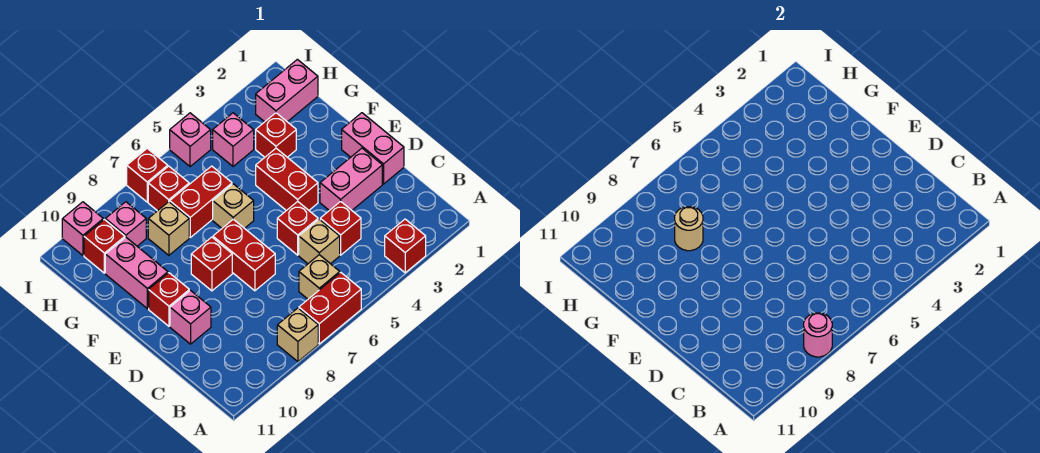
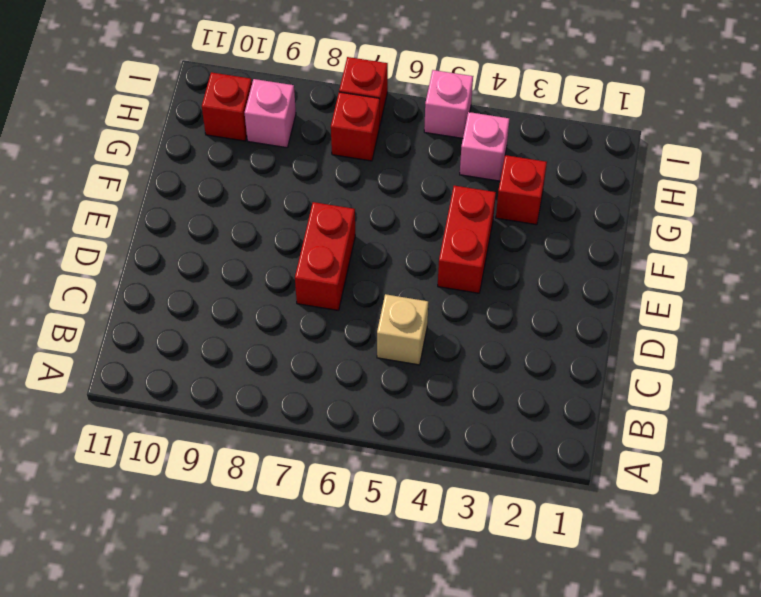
none -> red brick A3 level 1
none -> red brick A6:A7 level 1
none -> tan brick A8 level 1

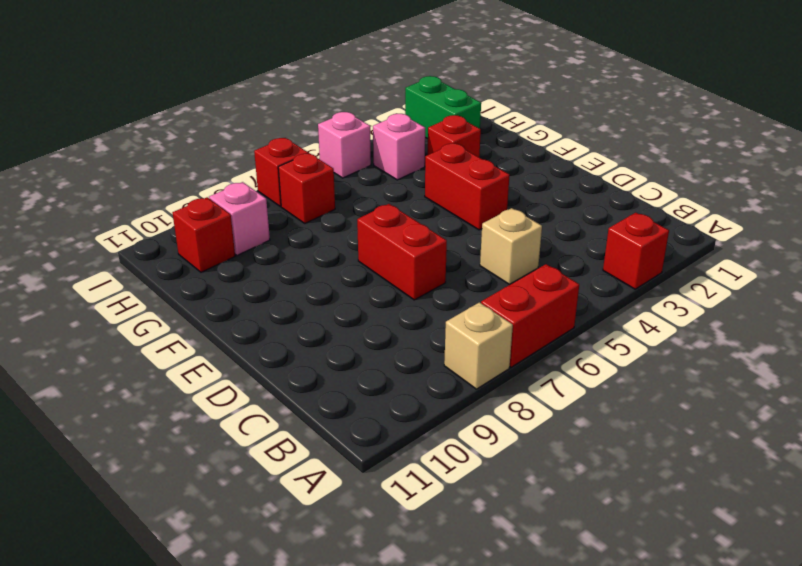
green brick H2:I2 level 1 -> pink brick H1:H2 level 1
none -> tan brick B6 level 1
none -> red brick C4 level 1
none -> pink brick D1:E1 level 1

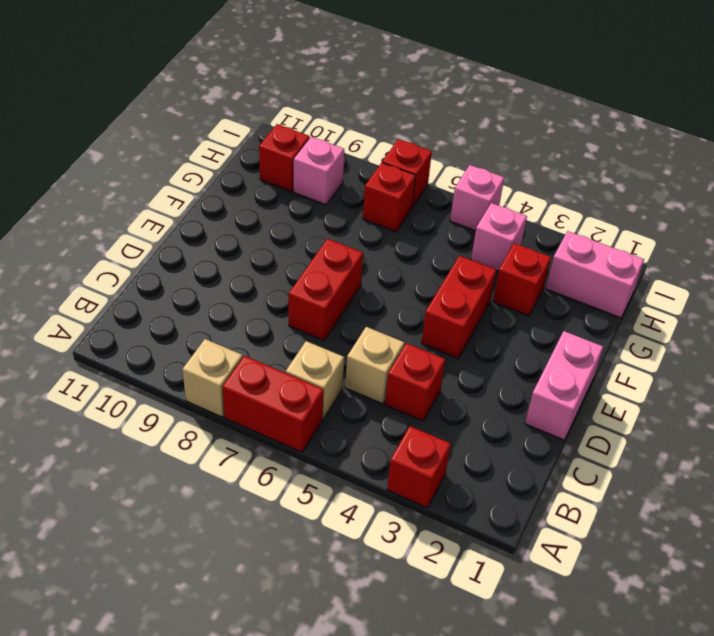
none -> pink brick D2:D3 level 1
none -> red brick D5 level 1
none -> pink brick D10 level 1

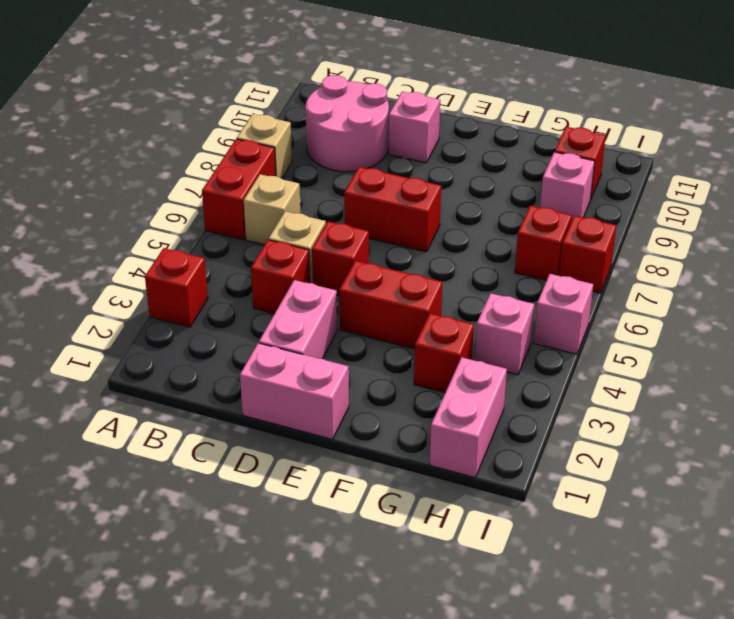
pink round brick B9:C10 level 1 -> none
none -> red brick E8 level 1
none -> red brick E10 level 1
none -> tan brick F6 level 1

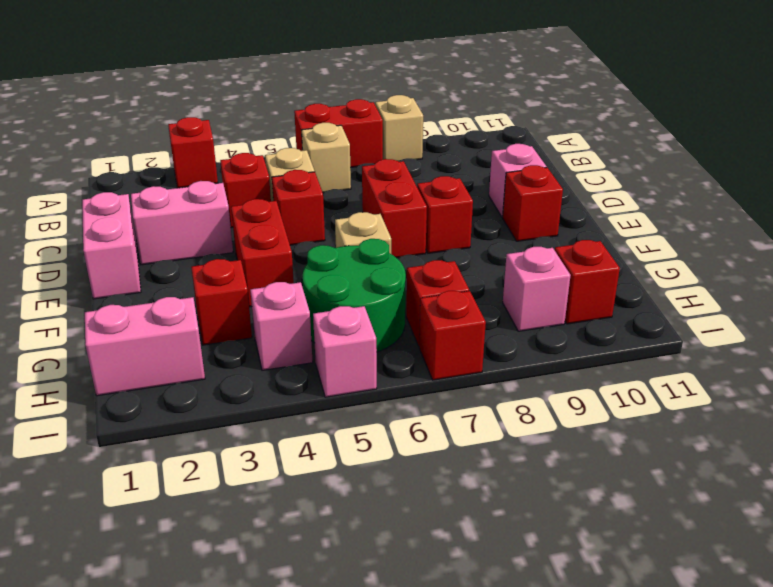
green round brick G5:H6 level 1 -> red brick G6:G7 level 1
none -> pink brick F10:G10 level 1
none -> tan brick G8 level 1
none -> pink brick I10 level 1

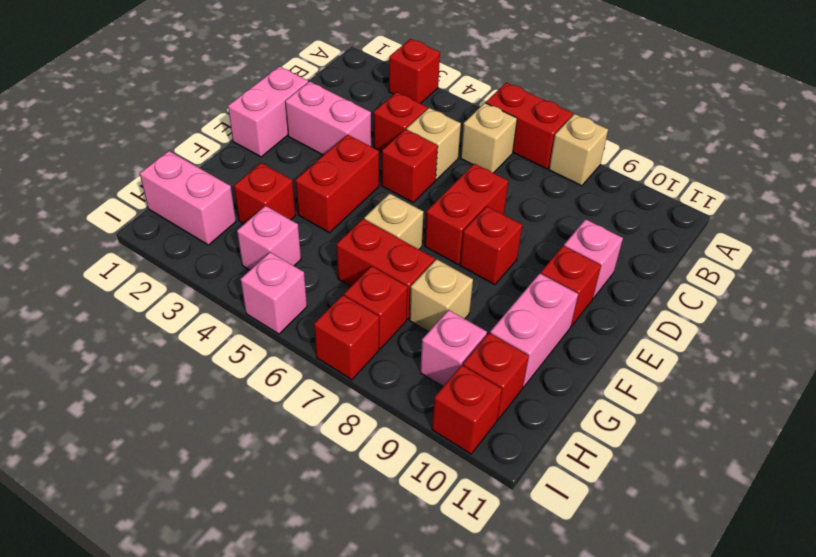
red brick I10 level 1 -> pink brick I10 level 1
none -> pink round brick A8 level 2
none -> tan round brick G8 level 2

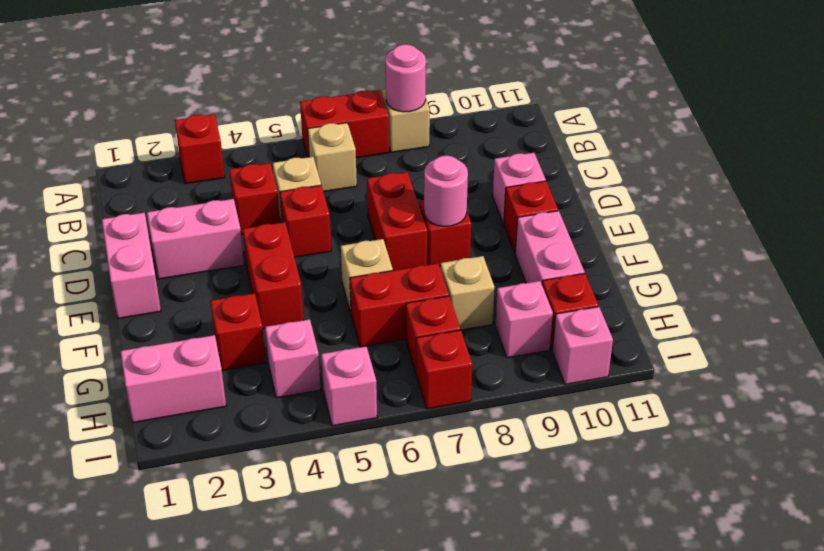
pink round brick E8 level 2 -> none
none -> tan round brick G8 level 2

